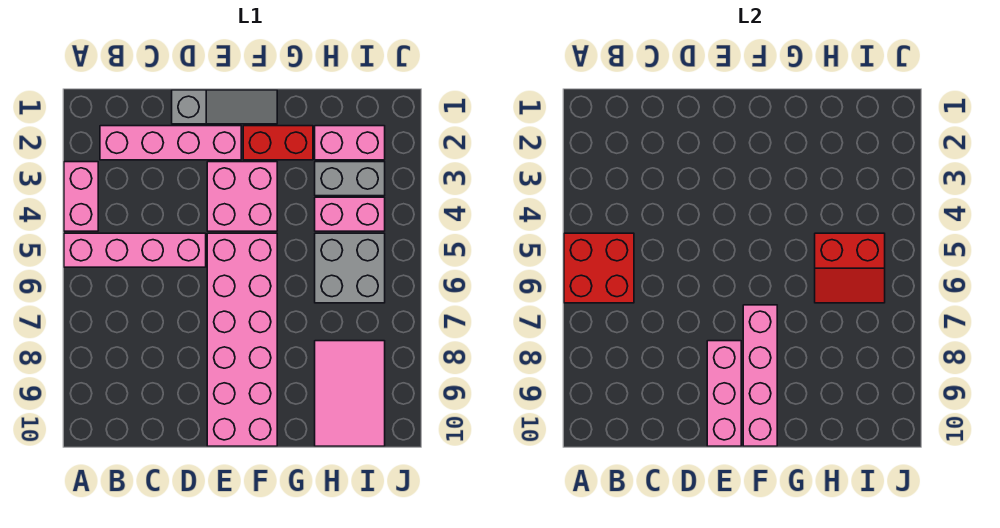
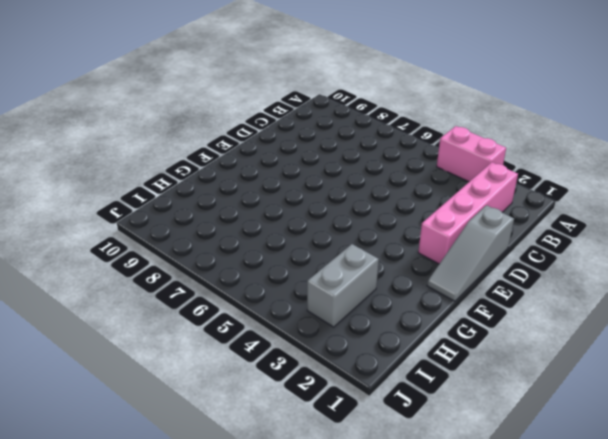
none -> pink brick A5:D5 level 1
none -> pink brick E3:F4 level 1
none -> pink brick E5:F10 level 1

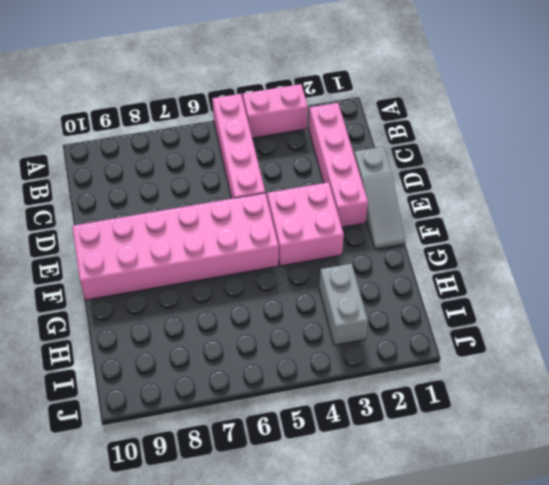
none -> red brick F2:G2 level 1
none -> pink brick H2:I2 level 1
none -> pink brick H4:I4 level 1

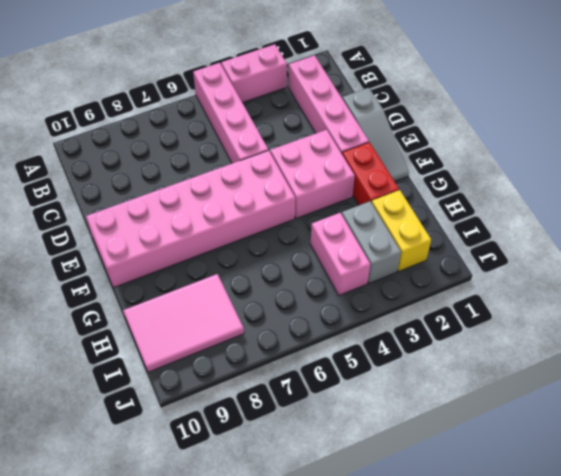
yellow brick H2:I2 level 1 -> pink brick H2:I2 level 1
none -> grey brick H5:I6 level 1
none -> red brick A5:B6 level 2
none -> pink brick E8:E10 level 2

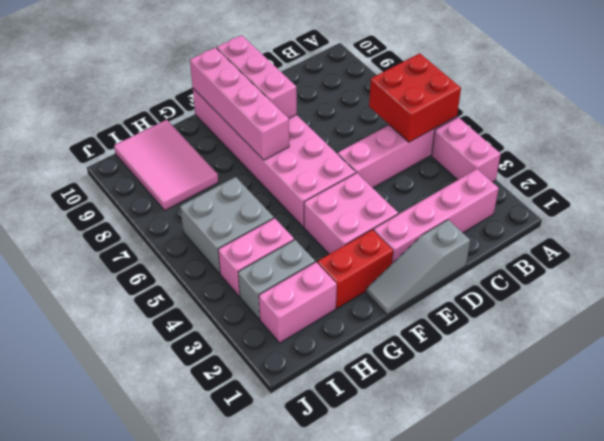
none -> red slope H5:I6 level 2 top 5

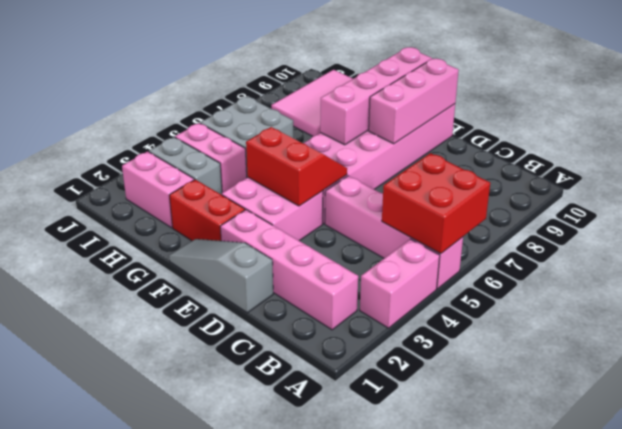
red slope E4:F5 level 2 top 4 -> red slope H5:I6 level 2 top 5

